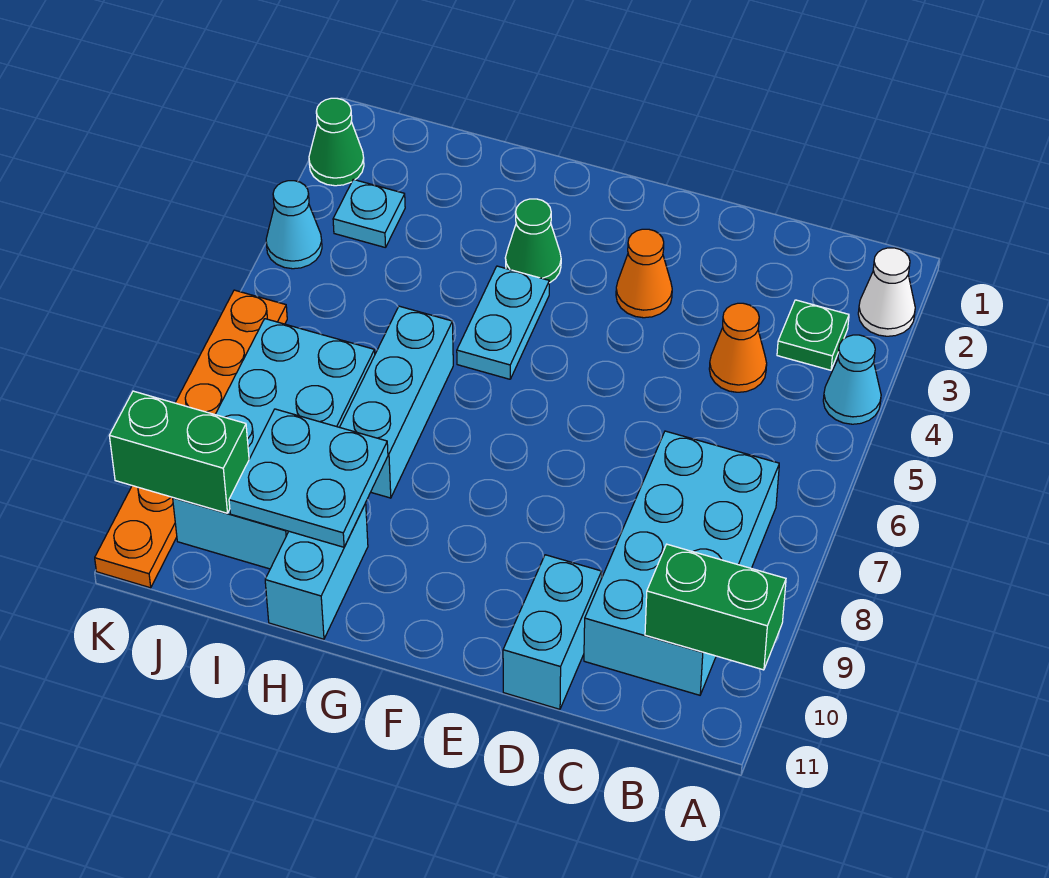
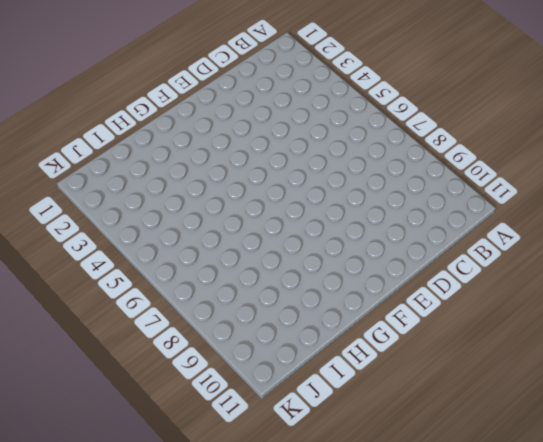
none -> white cone A2 level 1
none -> cyan cone A4 level 1
none -> green plate B3 level 1

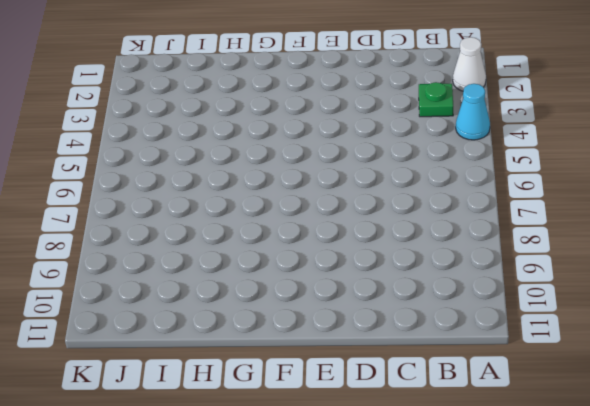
none -> cyan brick B7:C10 level 1
none -> orange cone C4 level 1
none -> cyan brick D10:D11 level 1

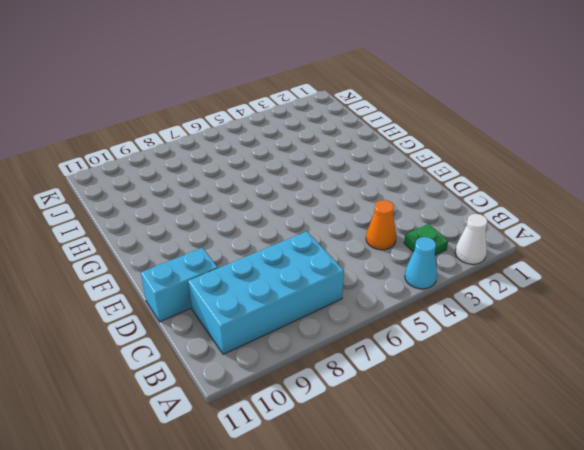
none -> orange cone E3 level 1
none -> green cone G3 level 1
none -> cyan plate G4:G5 level 1

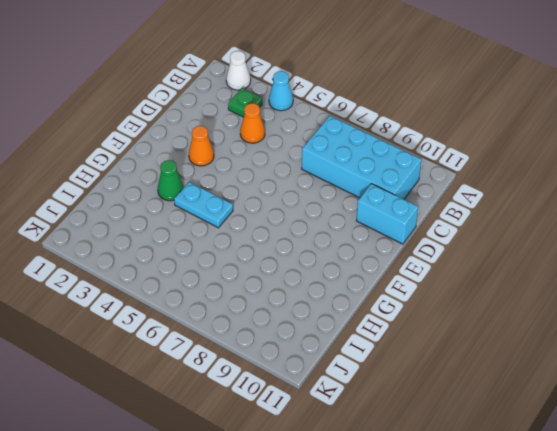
none -> cyan brick H6:H8 level 1
none -> cyan brick H10:H11 level 1
none -> cyan brick I7:J10 level 1

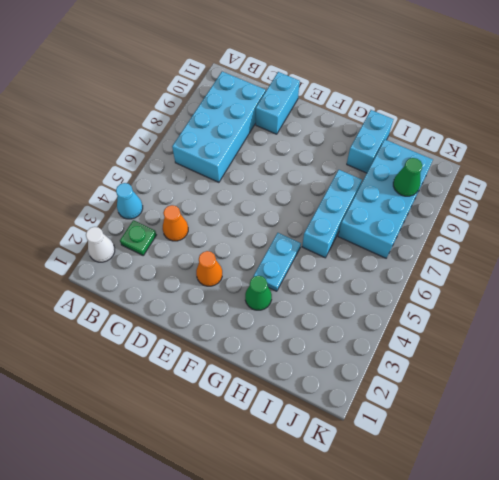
green cone J9 level 2 -> green cone K2 level 1
none -> cyan plate J3 level 1
none -> cyan cone K4 level 1
none -> orange plate K6:K11 level 1

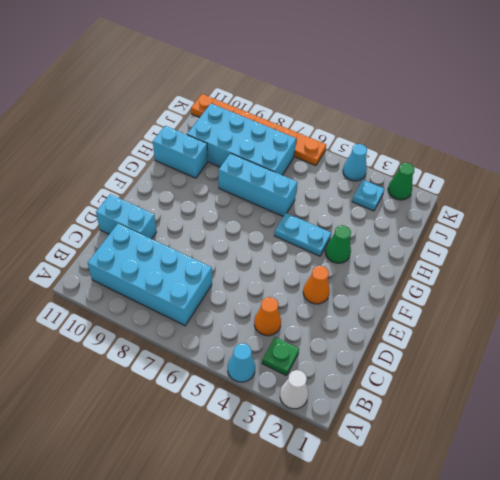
none -> green brick A10:B10 level 2
none -> cyan plate H9:I10 level 2
none -> green brick J10:K10 level 2

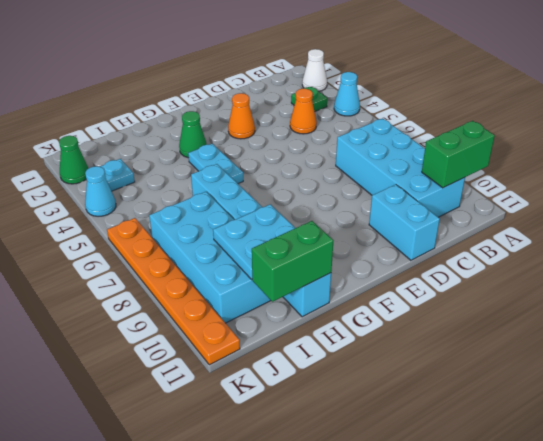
green brick H11:I11 level 2 -> green brick J10:K10 level 2

